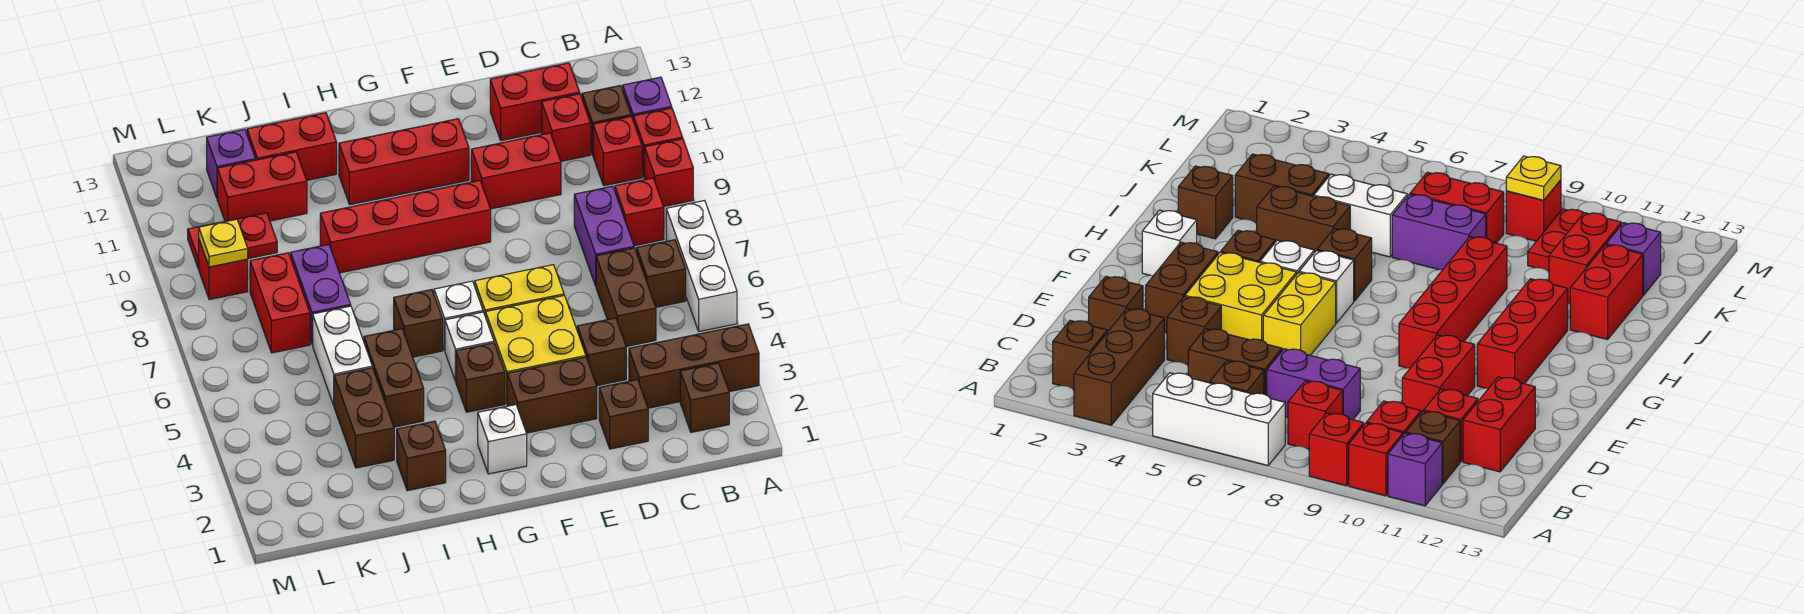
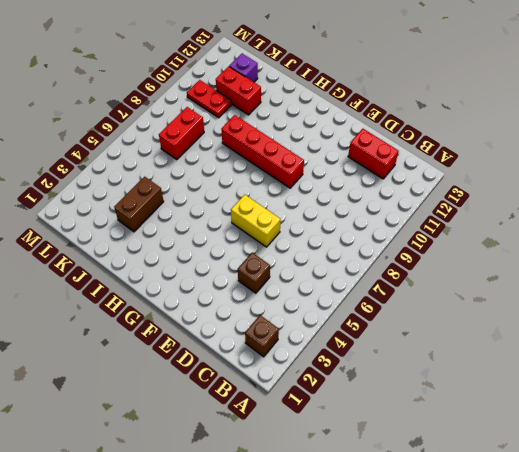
none -> brown brick A3:C3 level 1
none -> white brick A5:A7 level 1
none -> red brick A9 level 1
none -> red brick A10 level 1

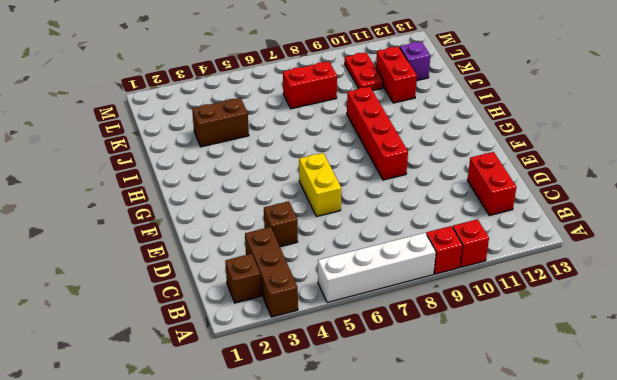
white brick A5:A8 level 1 -> white brick A5:A7 level 1
none -> purple brick A11 level 1
none -> brown brick B6 level 1
none -> red brick B8 level 1
none -> red brick B10 level 1

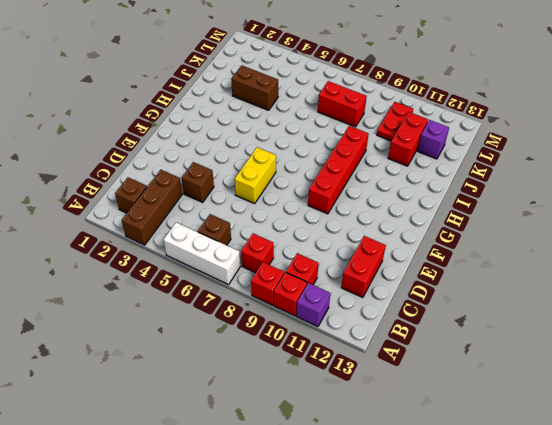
none -> brown brick B11 level 1
none -> brown brick C5:C6 level 1
none -> purple brick C7:C8 level 1
none -> red brick C11 level 1

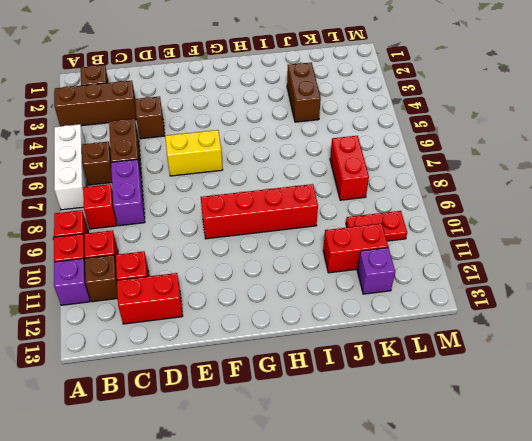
none -> brown brick D2 level 1
none -> red brick D10:E10 level 1
none -> brown brick E3:F3 level 1
none -> yellow brick E4:F5 level 1

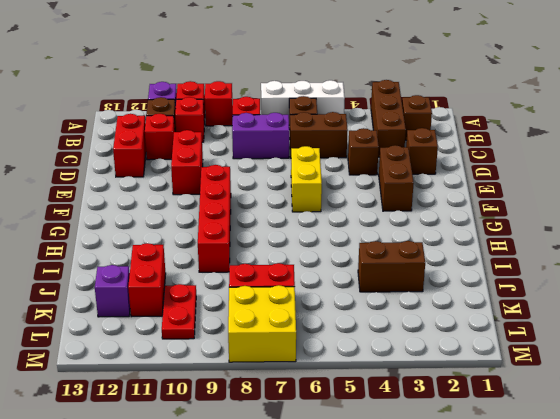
yellow brick L7:M8 level 1 -> yellow brick E4:F5 level 1
none -> red brick F11:H11 level 1
none -> white brick G2 level 1
none -> brown brick G4 level 1
none -> white brick G5 level 1

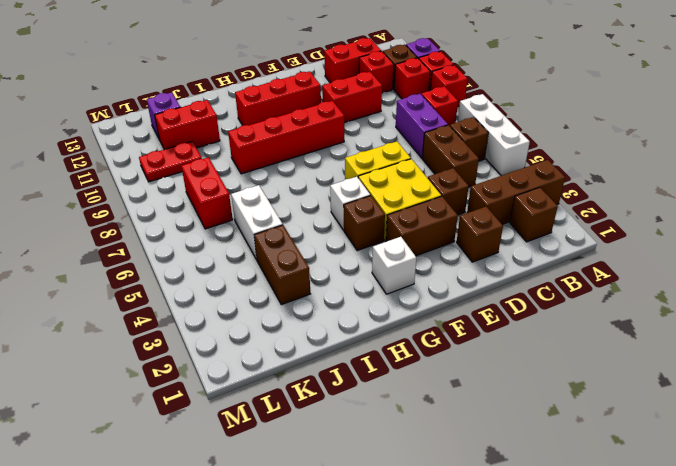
none -> white brick G6 level 1
none -> brown brick H6 level 1
none -> brown brick I2 level 1
none -> brown brick I4:I5 level 1

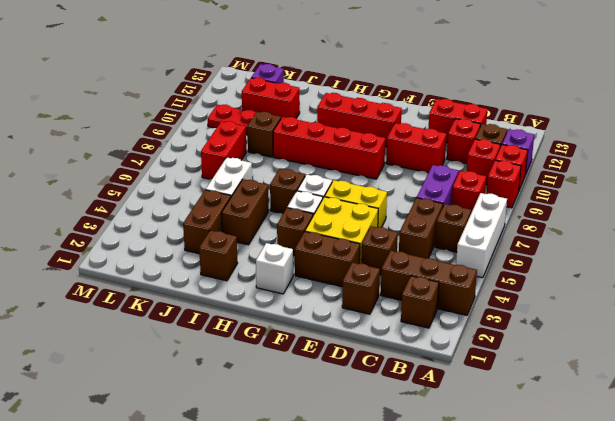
brown brick J9 level 1 -> none
none -> red brick I12:J12 level 1
none -> purple brick J7:J8 level 1
none -> red brick L9 level 1
none -> yellow plate L9 level 2

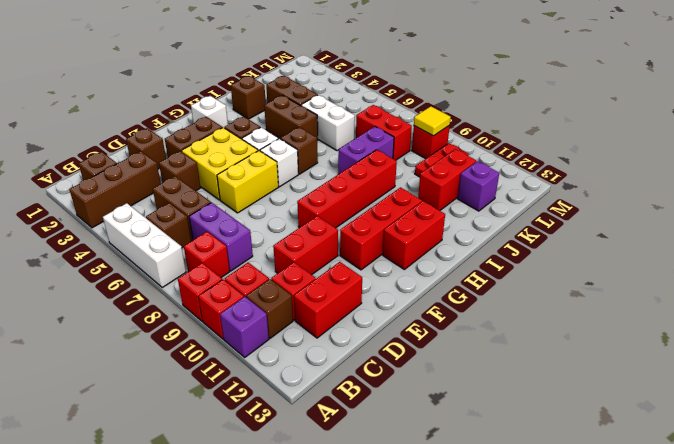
red brick G12:H12 level 1 -> red brick I12:J12 level 1
purple brick I8:J8 level 1 -> purple brick J7:J8 level 1
yellow tile L9 level 2 -> yellow plate L9 level 2

